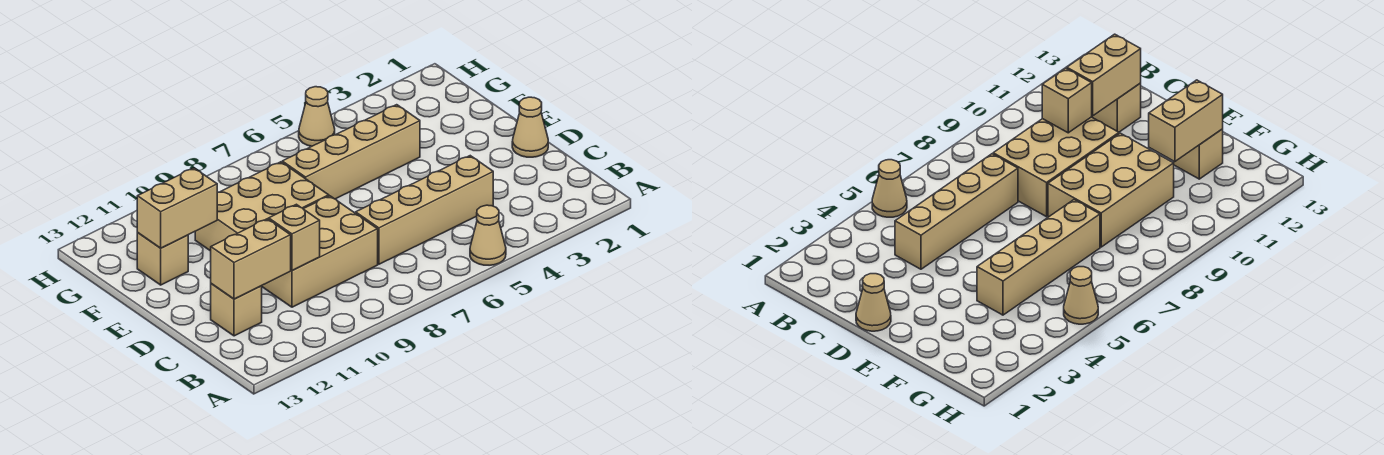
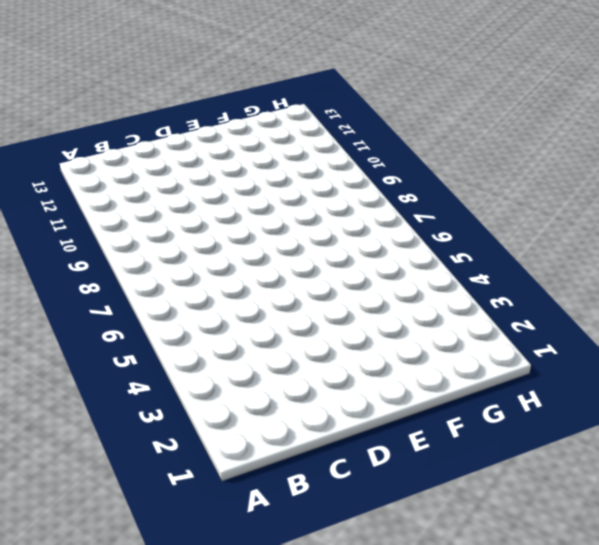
none -> tan cone A5 level 1
none -> tan brick C4:C7 level 1
none -> tan brick C8:D10 level 1

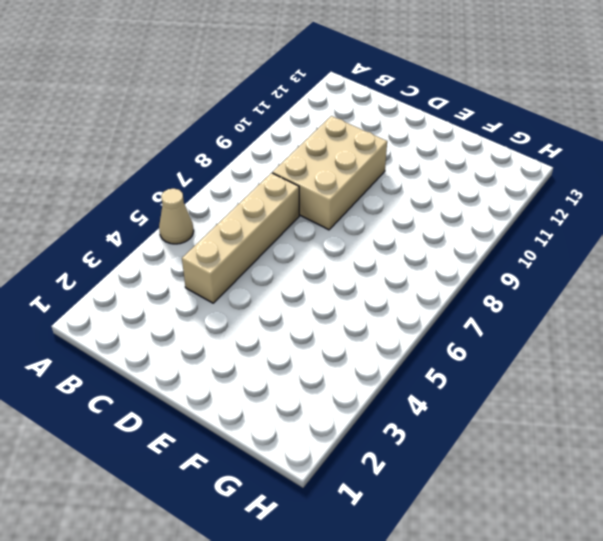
none -> tan brick C12 level 1
none -> tan cone D1 level 1
none -> tan brick E8:F10 level 1

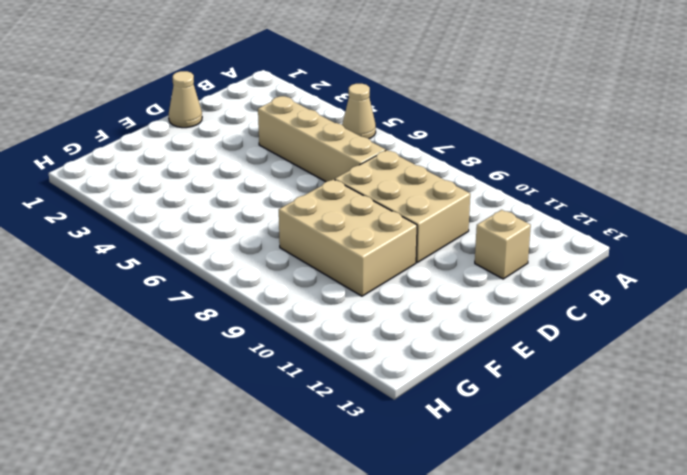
none -> tan brick F4:F7 level 1
none -> tan brick F12 level 1
none -> tan cone H5 level 1

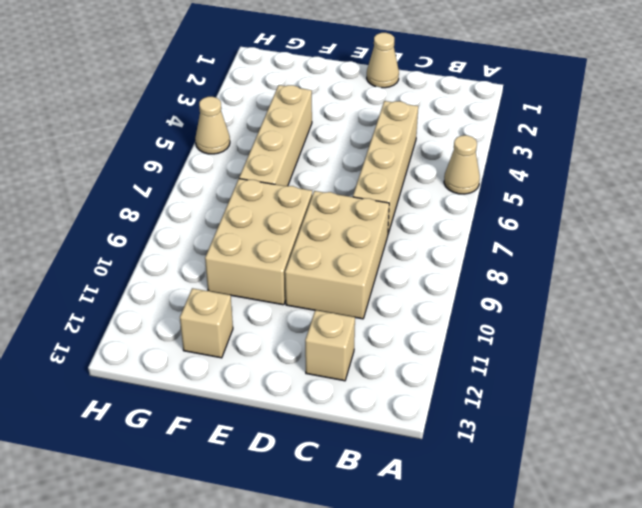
none -> tan brick C10 level 2
none -> tan brick C11:C12 level 2
none -> tan brick F11:F12 level 2

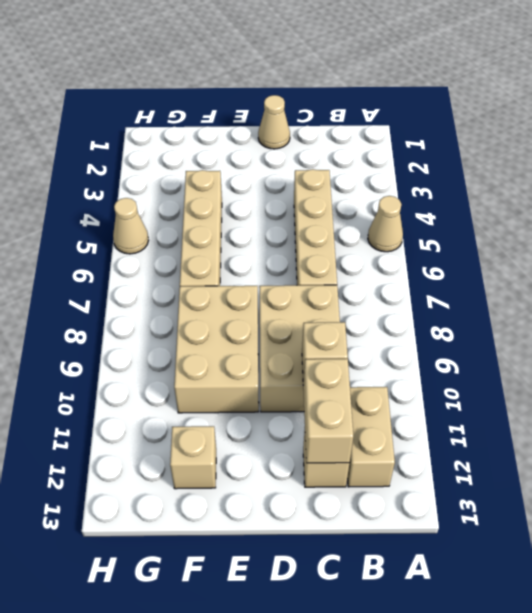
tan brick B11:B12 level 1 -> tan brick F11:F12 level 2

